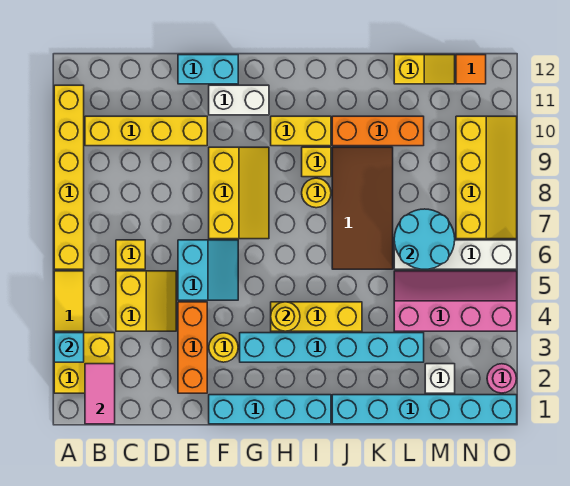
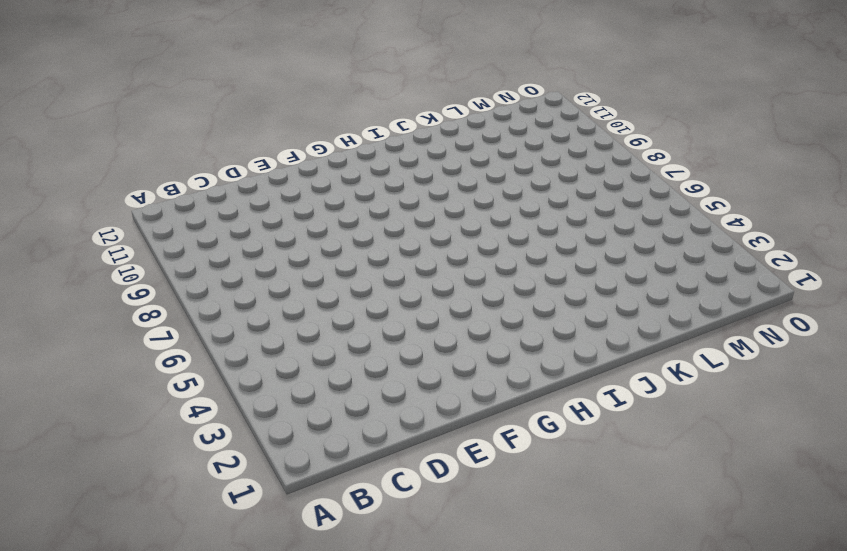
none -> yellow brick A2:B3 level 1
none -> yellow tile A4:A5 level 1
none -> yellow brick A6:A11 level 1
none -> yellow brick B10:E10 level 1

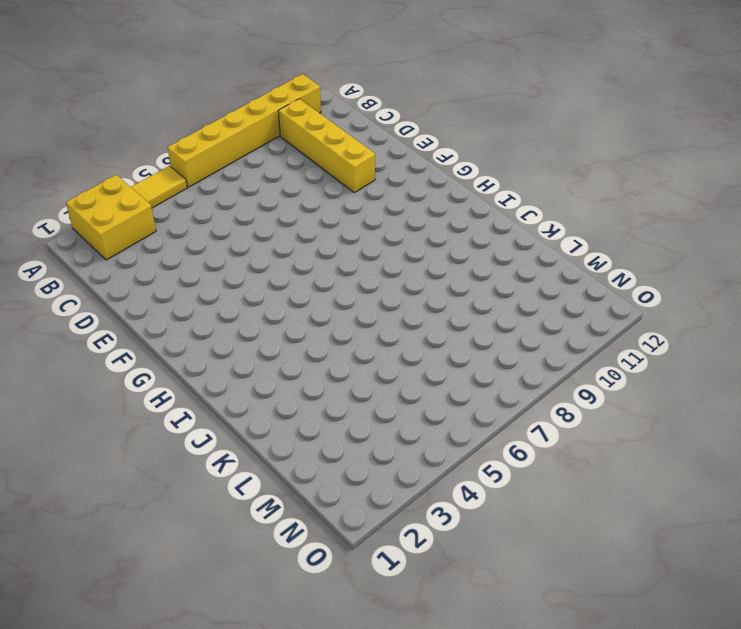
none -> yellow slope C4:D5 level 1 top C
none -> yellow brick C6 level 1
none -> orange brick E2:E4 level 1
none -> cyan slope E5:F6 level 1 top E

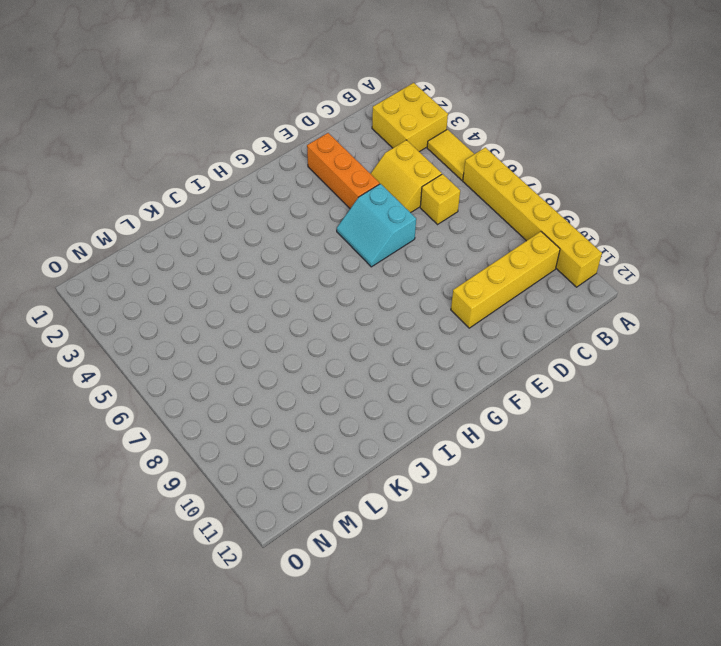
none -> cyan brick E12:F12 level 1
none -> cyan brick F1:I1 level 1
none -> yellow round brick F3 level 1
none -> yellow slope F7:G9 level 1 top F

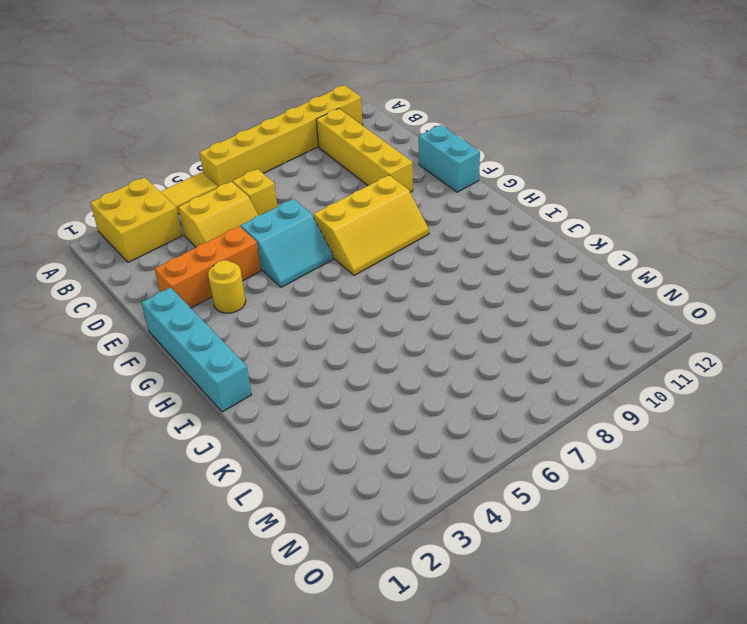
none -> white brick F11:G11 level 1
none -> cyan brick G3:L3 level 1
none -> yellow brick H4:J4 level 1
none -> yellow brick H10:I10 level 1

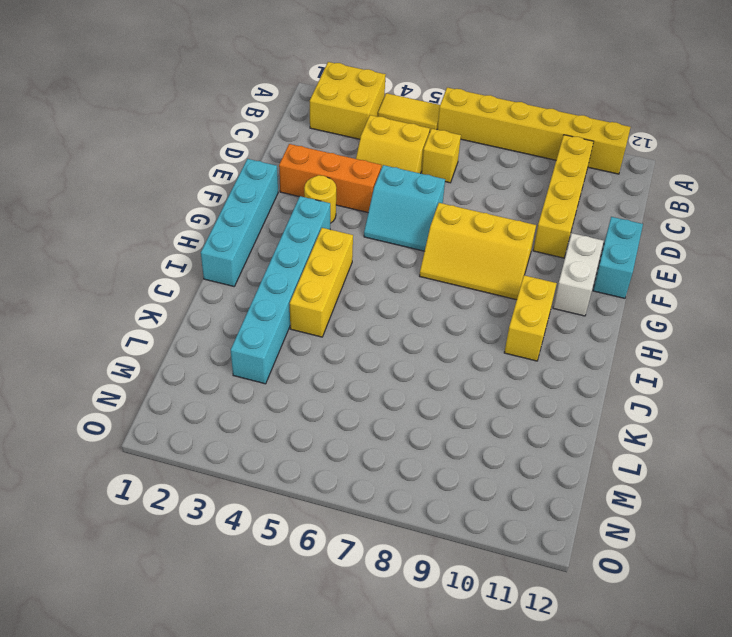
none -> yellow round brick I8 level 1
none -> yellow brick I9 level 1
none -> cyan brick J1:O1 level 1
none -> brown tile J6:K9 level 1

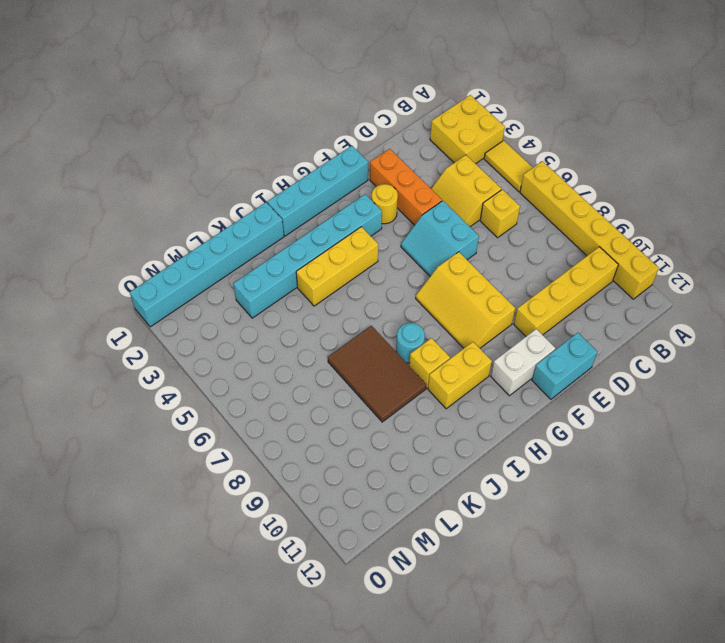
cyan round brick I8 level 1 -> yellow round brick I8 level 1
brown tile J7:K9 level 1 -> brown tile J6:K9 level 1
none -> orange brick J10:L10 level 1
none -> pink slope L4:O5 level 1 top 4
none -> white brick L6:O6 level 1
none -> yellow slope L12:M12 level 1 top L

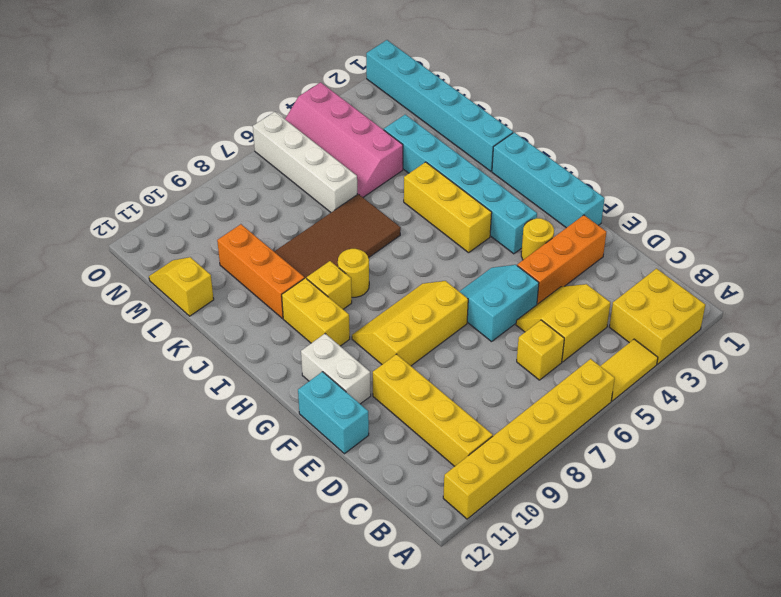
none -> white brick M2 level 1
none -> yellow slope N7:O10 level 1 top N
none -> orange tile N12 level 1
none -> pink round brick O2 level 1

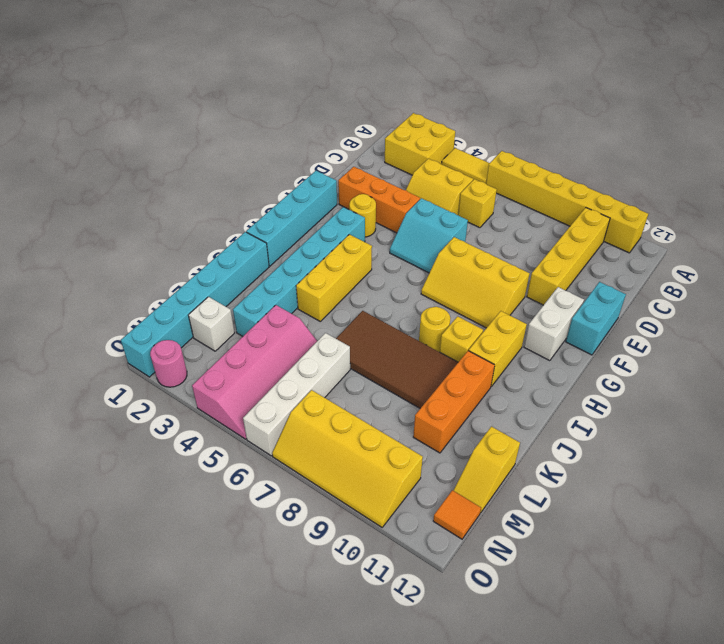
none -> cyan brick A3 level 2
none -> pink tile B1:B2 level 2
none -> yellow round brick H4 level 2
none -> cyan round brick L6:M7 level 2

